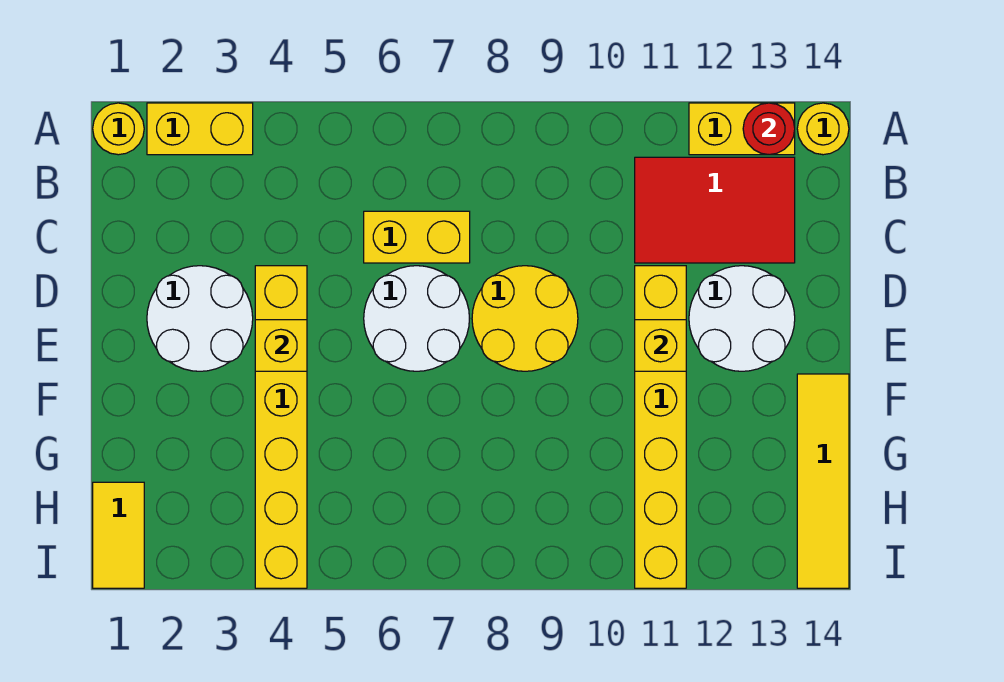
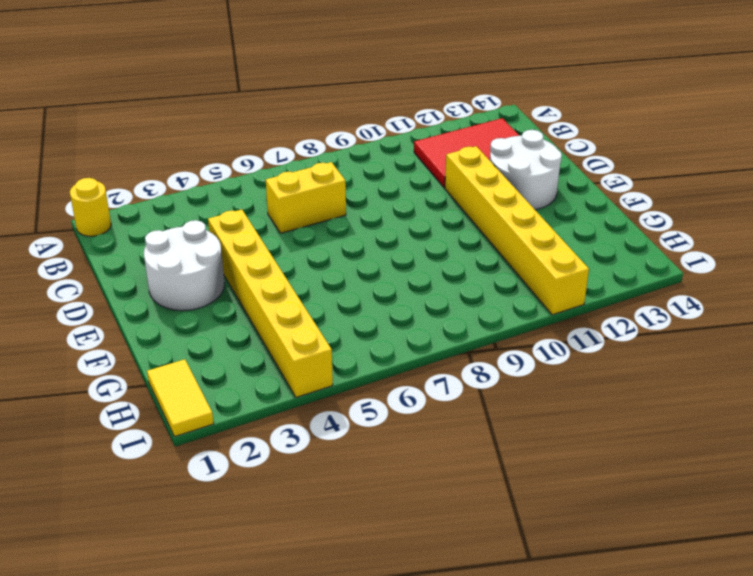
none -> yellow brick A2:A3 level 1
none -> yellow brick A12:A13 level 1
none -> yellow round brick A14 level 1

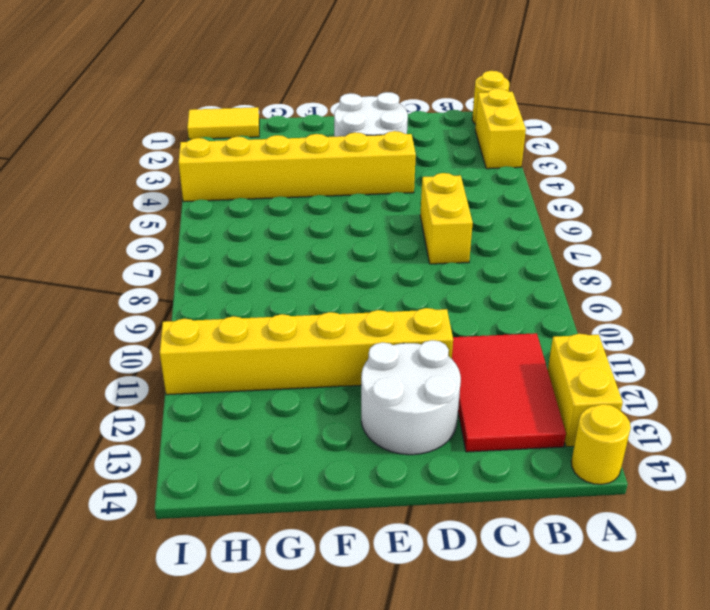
none -> white round brick D6:E7 level 1
none -> yellow round brick D8:E9 level 1
none -> yellow tile F14:I14 level 1

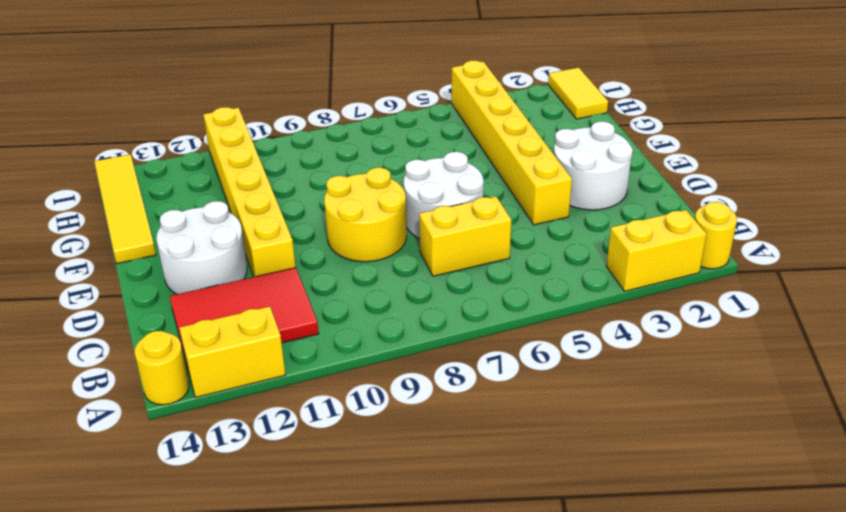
none -> red round brick A13 level 2
none -> yellow brick E4 level 2
none -> yellow brick E11 level 2

